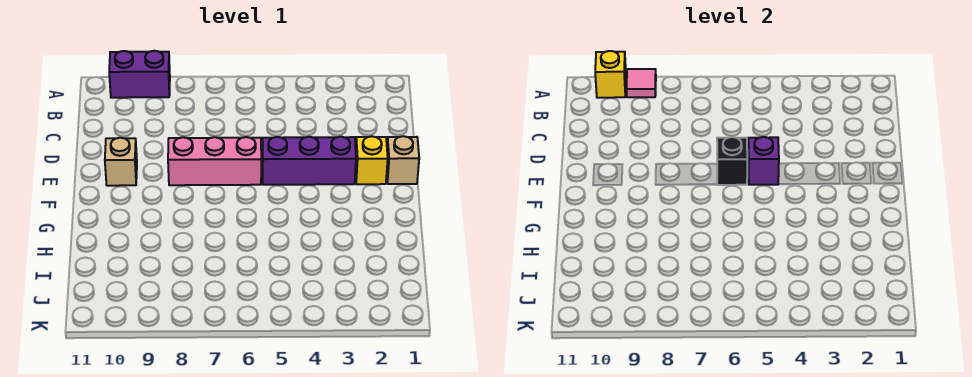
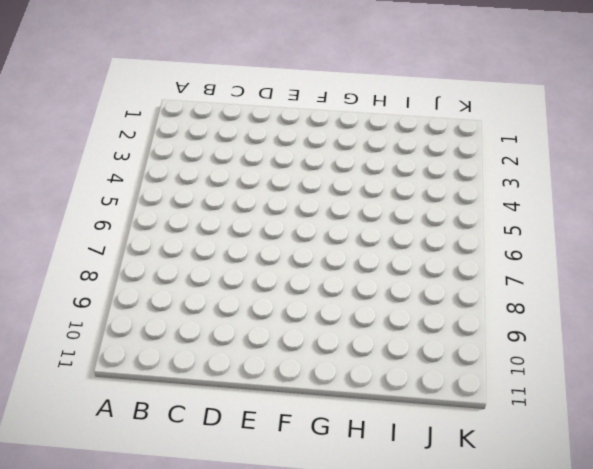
none -> purple brick A9:A10 level 1
none -> tan brick E1 level 1

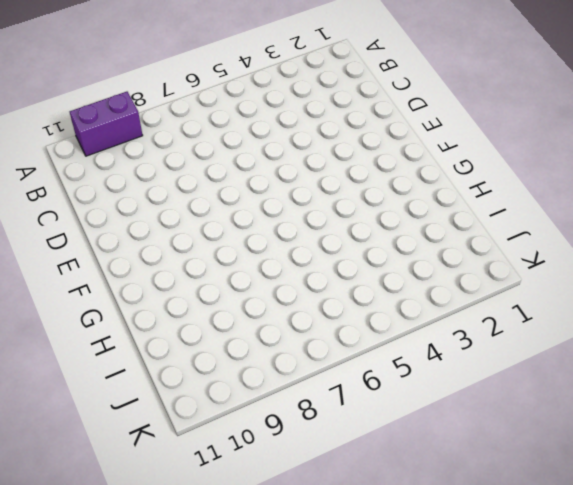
none -> tan brick E1 level 1
none -> yellow brick E2 level 1

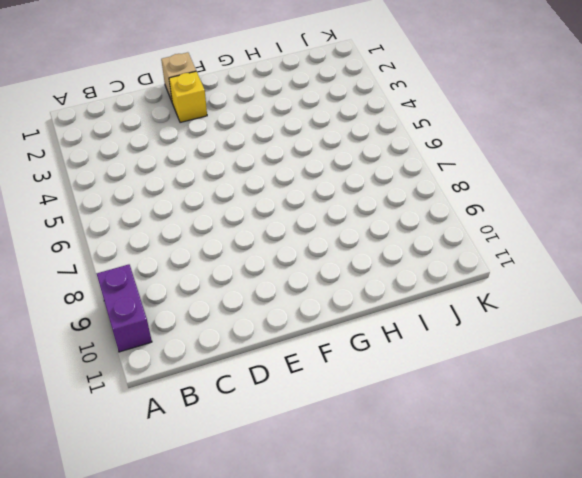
none -> purple brick E3:E5 level 1
none -> pink brick E6:E8 level 1

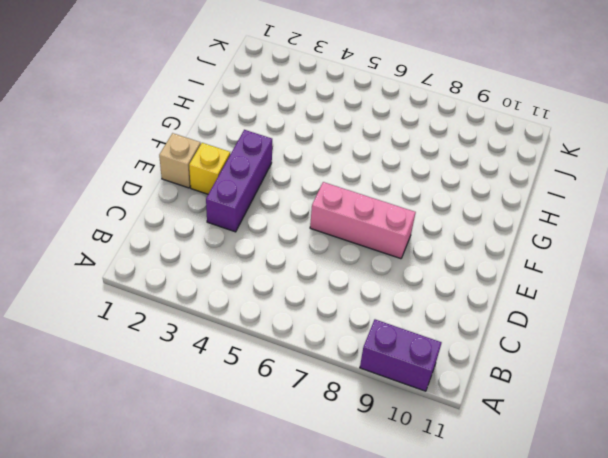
purple brick D3:F3 level 1 -> purple brick E3:E5 level 1
none -> tan brick E10 level 1
none -> pink tile A9 level 2

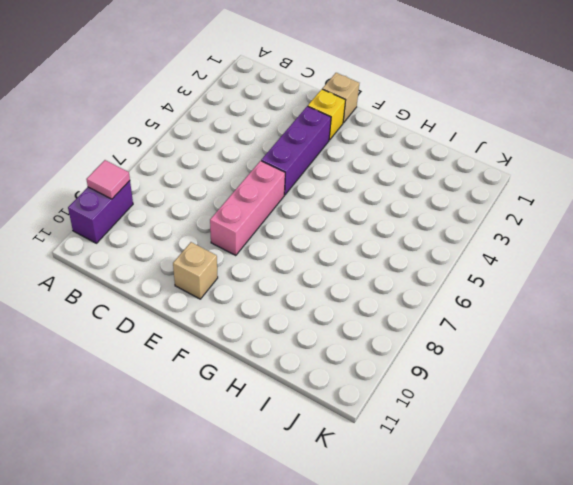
none -> yellow brick A10 level 2
none -> purple brick E5 level 2

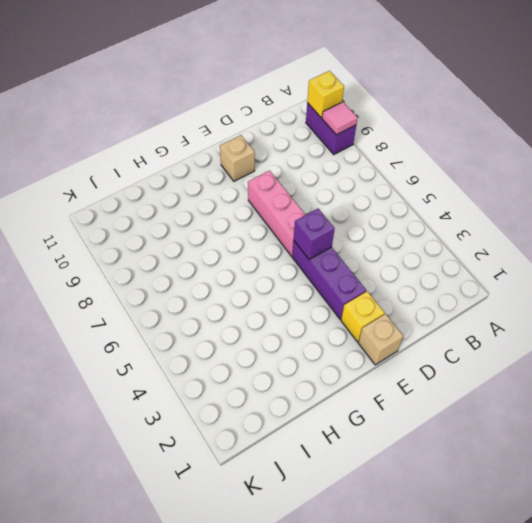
none -> black brick E6 level 2

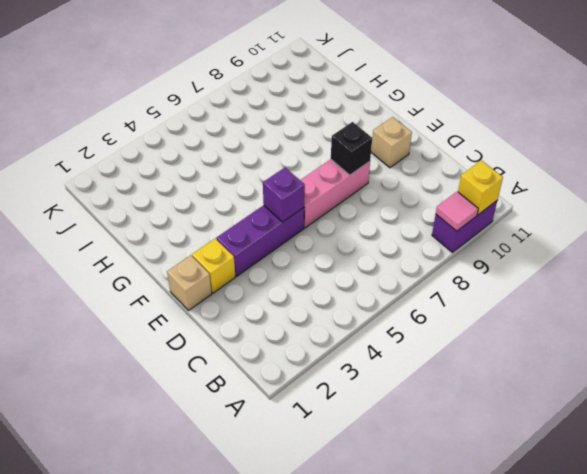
black brick E8 level 2 -> black brick E6 level 2

